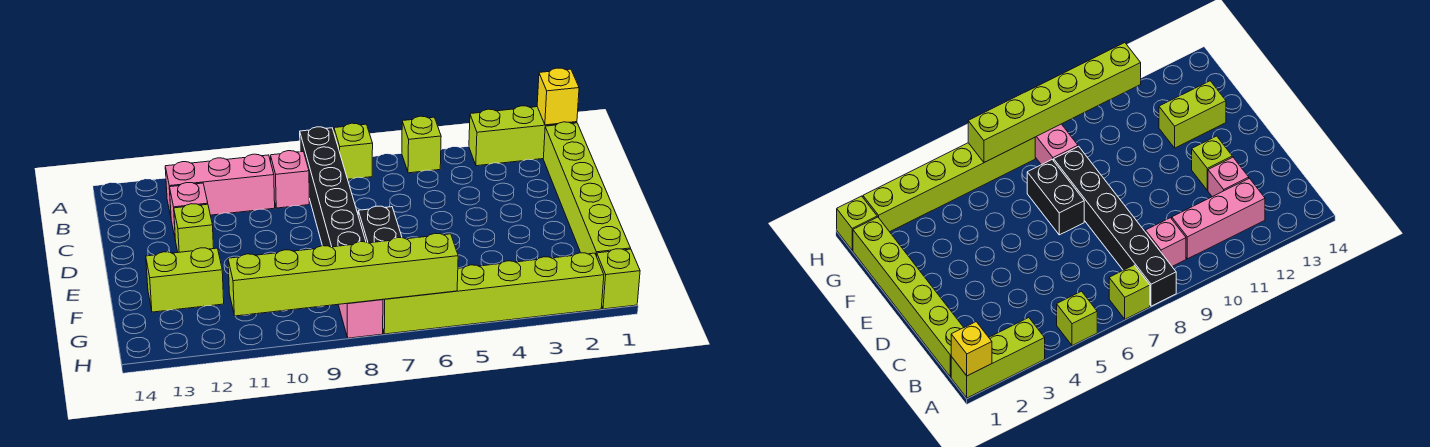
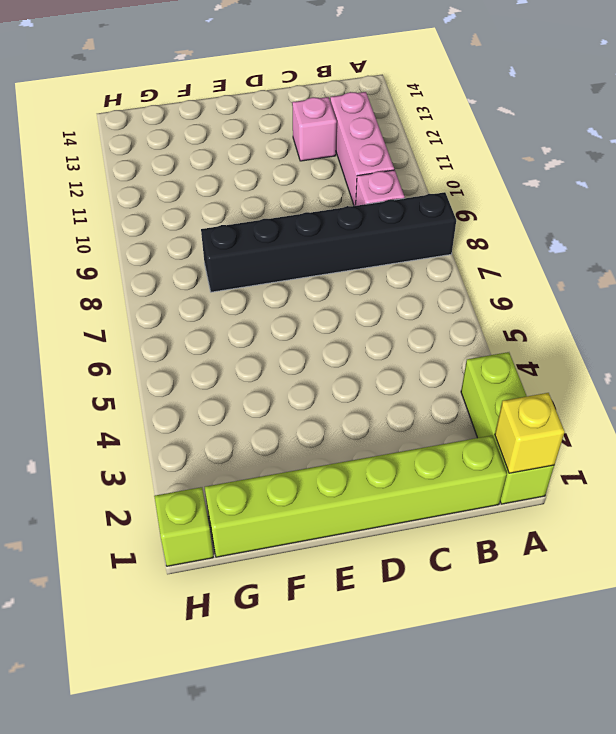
none -> lime brick A5 level 1
none -> lime brick A7 level 1
none -> lime brick D12 level 1

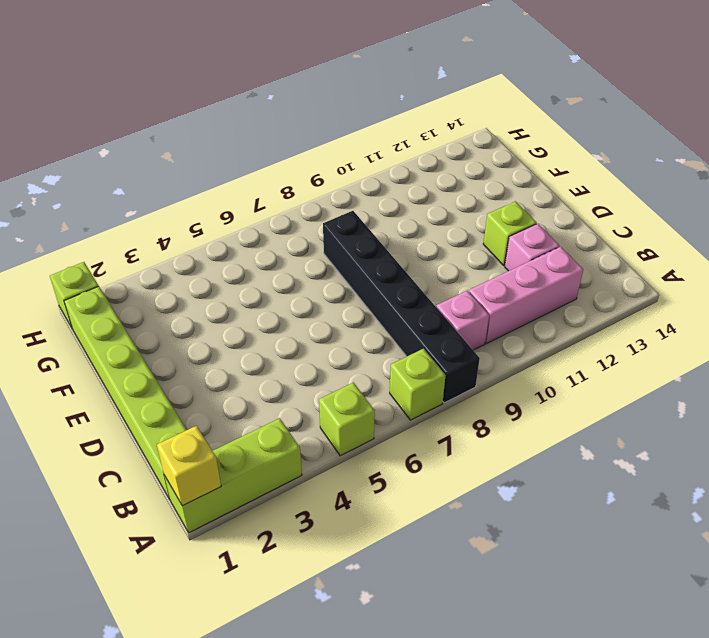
none -> black brick E7:F7 level 1
none -> lime brick F12:F13 level 1
none -> pink brick G8:H8 level 1

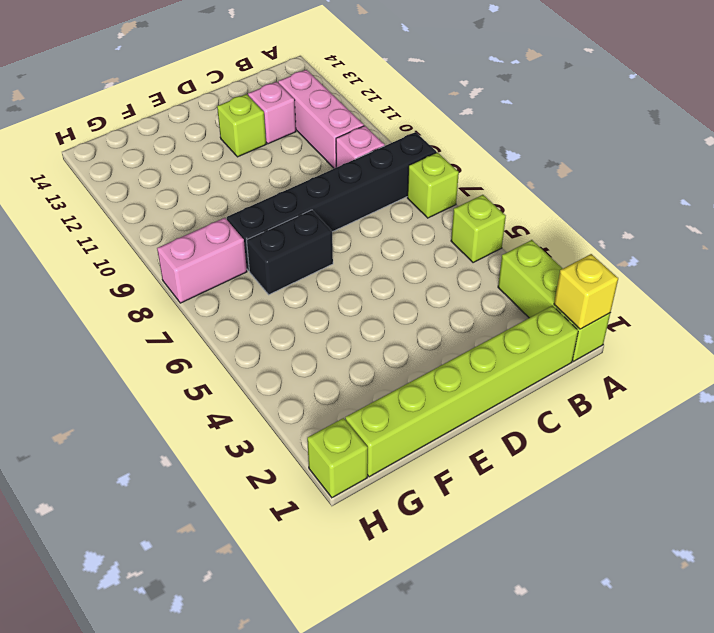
none -> lime brick F12:F13 level 1
none -> lime brick H2:H7 level 1
none -> lime brick H6:H11 level 2

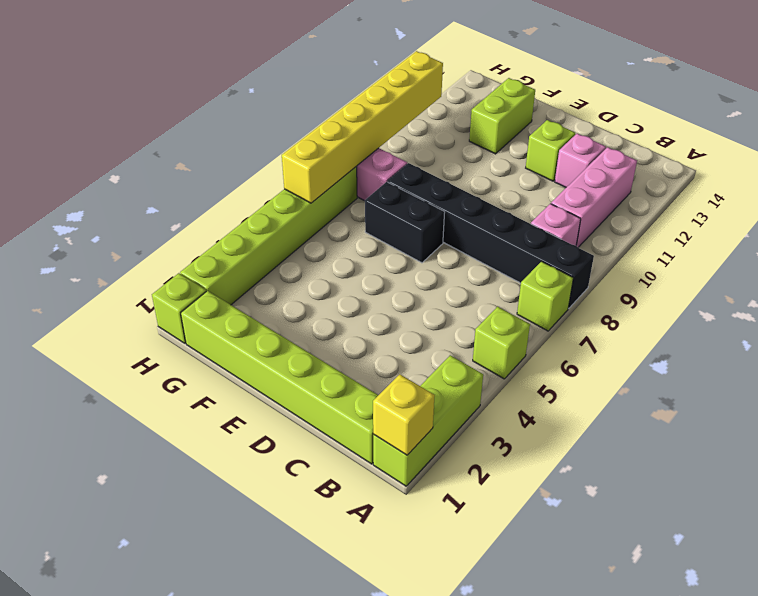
yellow brick H6:H11 level 2 -> lime brick H6:H11 level 2

